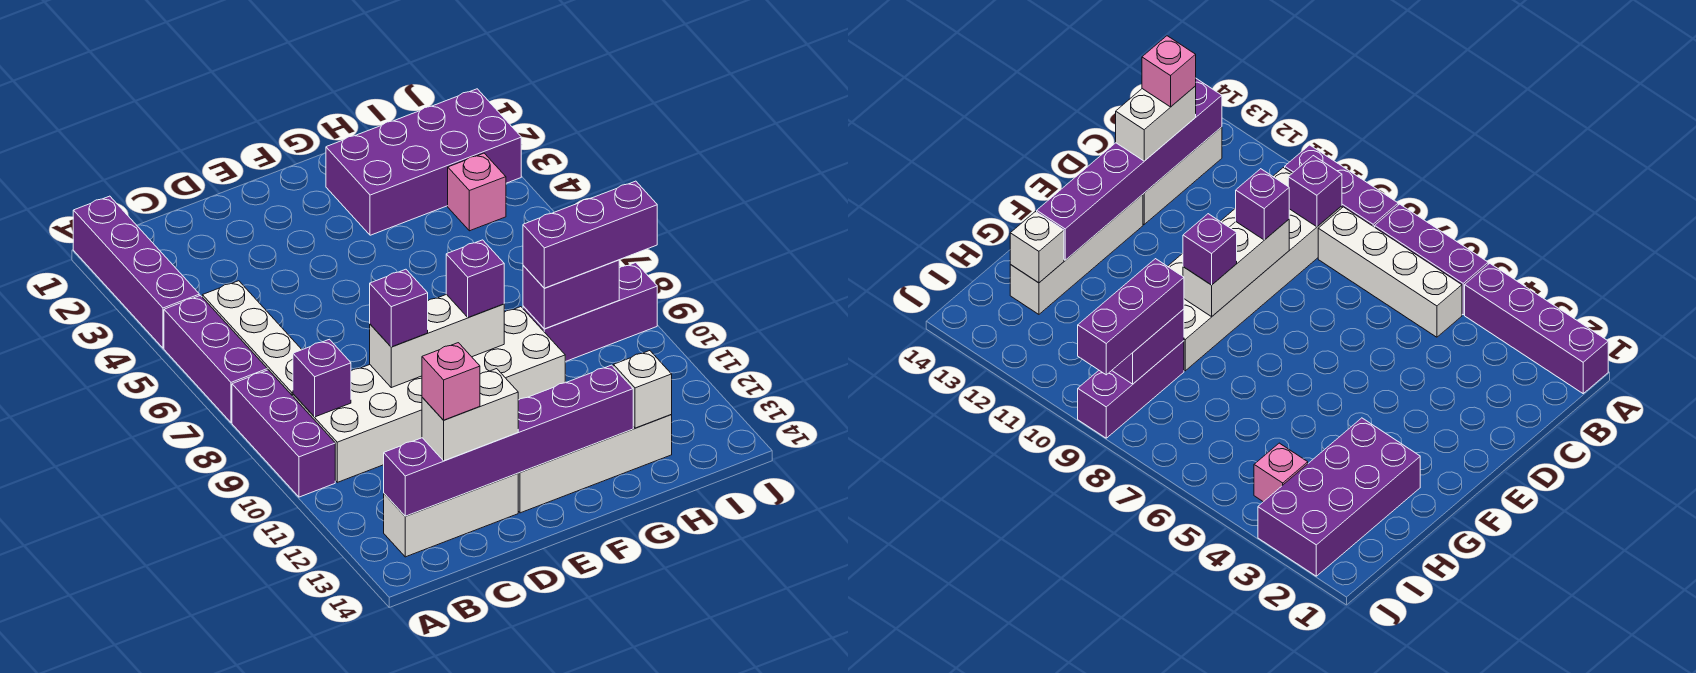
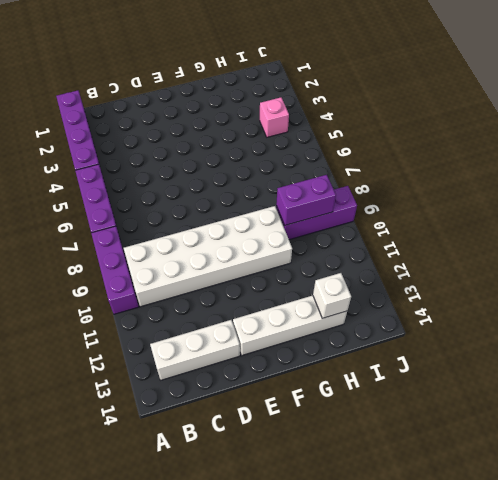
none -> white brick B5:B8 level 1
none -> purple brick G2:J3 level 1
none -> purple brick B9 level 2

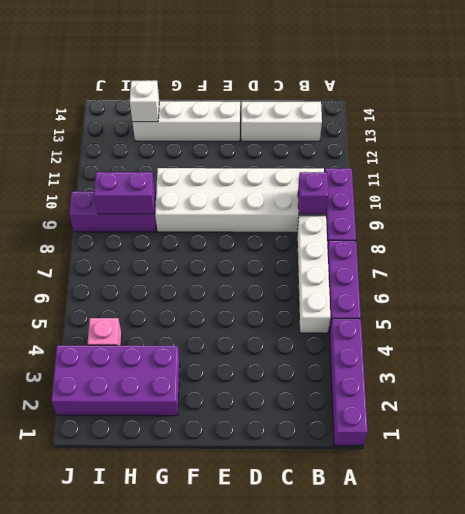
none -> purple brick B13:G13 level 2
none -> white brick D9:F9 level 2
none -> white brick C13:D13 level 3

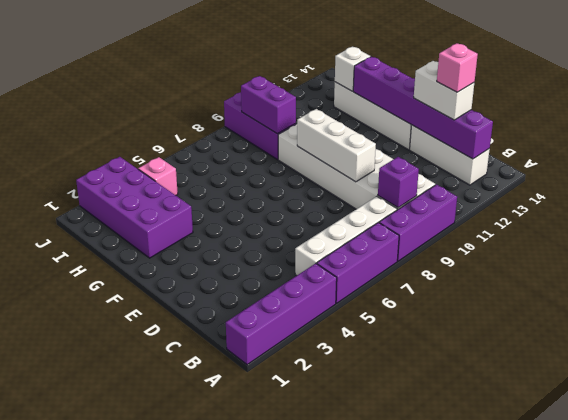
none -> purple brick D9 level 3
none -> purple brick F9 level 3
none -> purple brick H9:J9 level 3

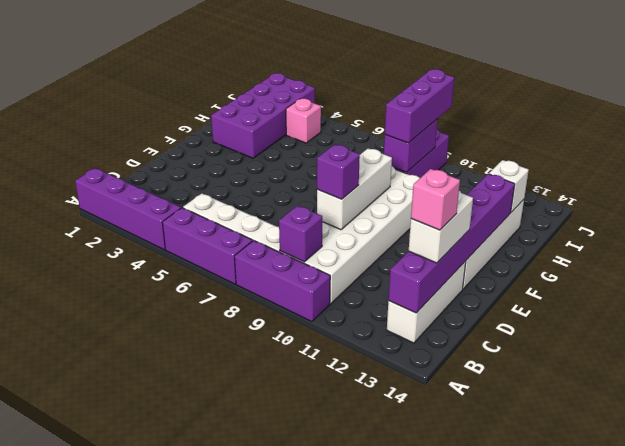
none -> purple brick F9 level 3

